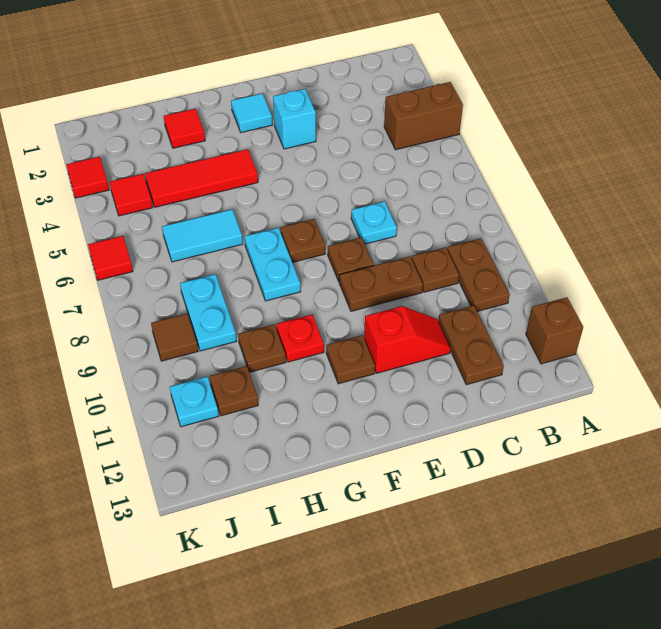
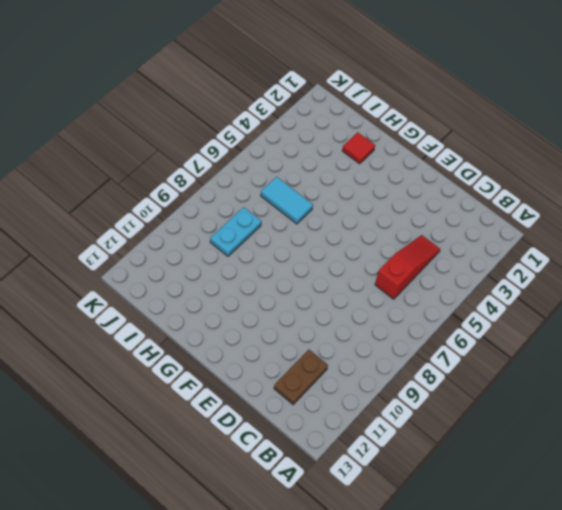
red slope C4:C6 level 1 top 6 -> none
none -> brown brick A4:B4 level 1
none -> brown brick A12 level 1
none -> brown plate B9:B10 level 1

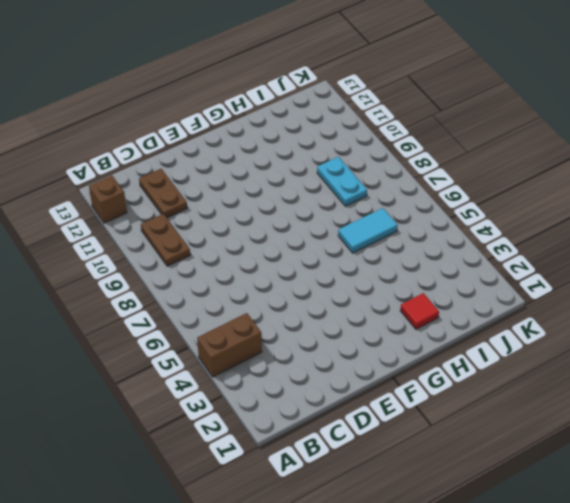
none -> brown plate C9 level 1
none -> cyan plate D7 level 1
none -> brown plate D9:E9 level 1

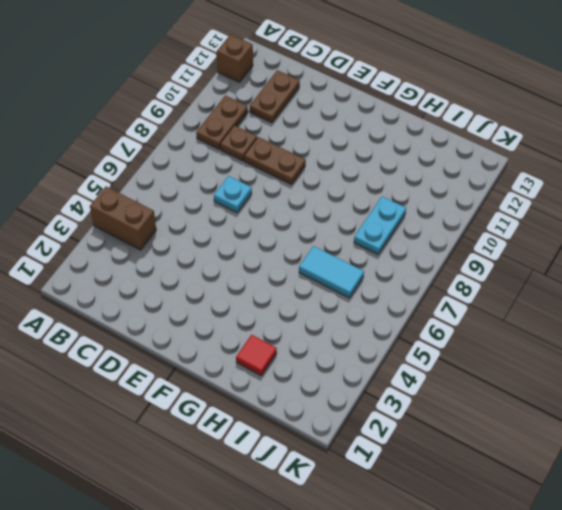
none -> red slope D11:E11 level 1 top E
none -> cyan brick E3 level 1
none -> brown plate E8 level 1

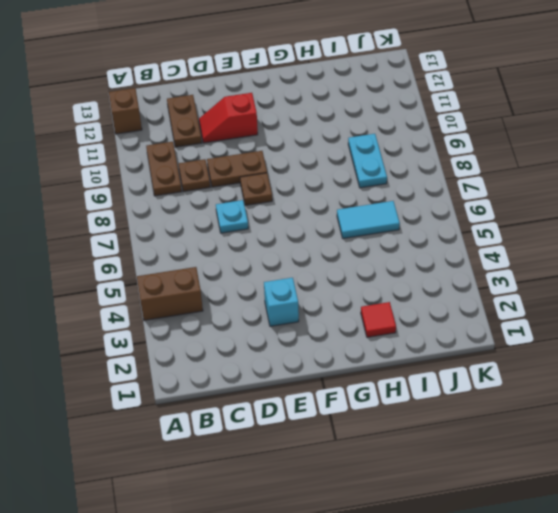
none -> cyan tile F2 level 1
none -> brown plate F7 level 1
none -> brown plate F11 level 1

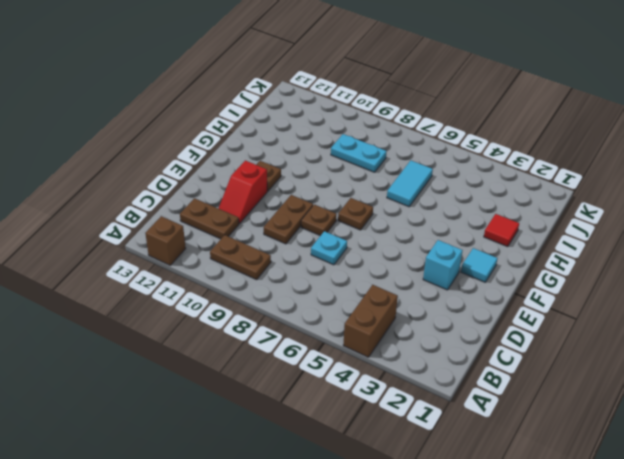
none -> brown plate C9 level 1
none -> red tile G4:I4 level 1
none -> cyan plate G7:G8 level 1

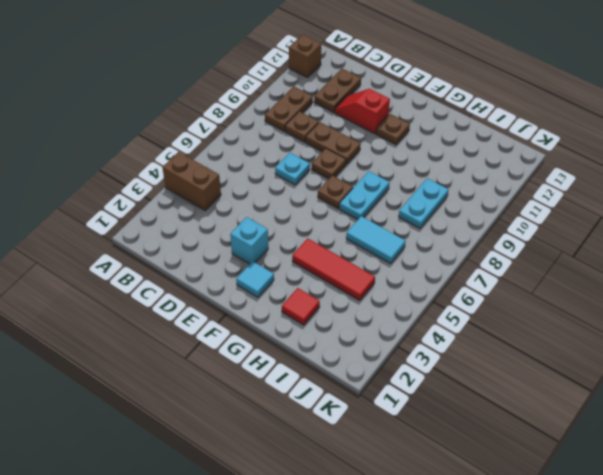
none -> red plate G10 level 1
none -> brown plate H10 level 1
none -> brown plate I11 level 1

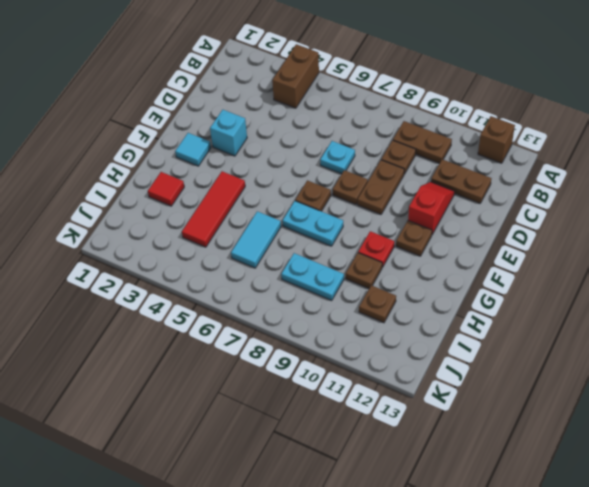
none -> red tile J4 level 1
none -> brown tile J9 level 1
none -> cyan plate J11 level 1

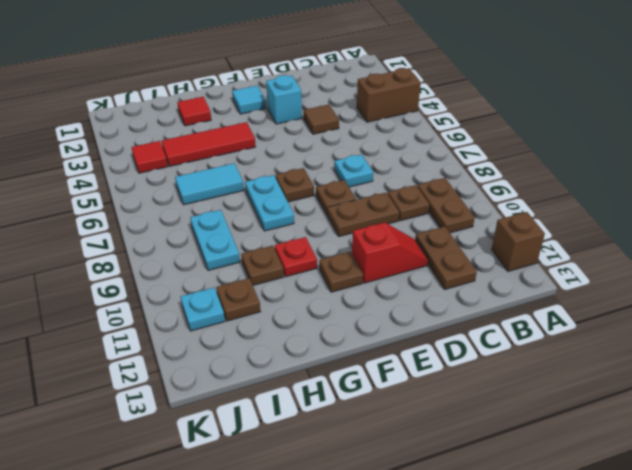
brown tile D4 level 1 -> brown tile J9 level 1
none -> red tile K3 level 1
none -> red tile K6 level 1

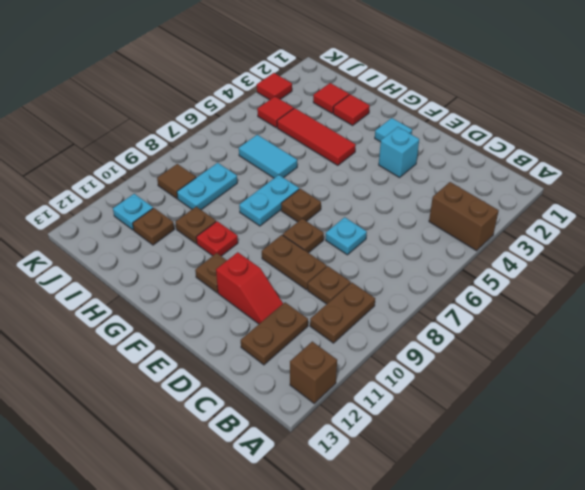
red tile I2 level 1 -> red tile K6 level 1

